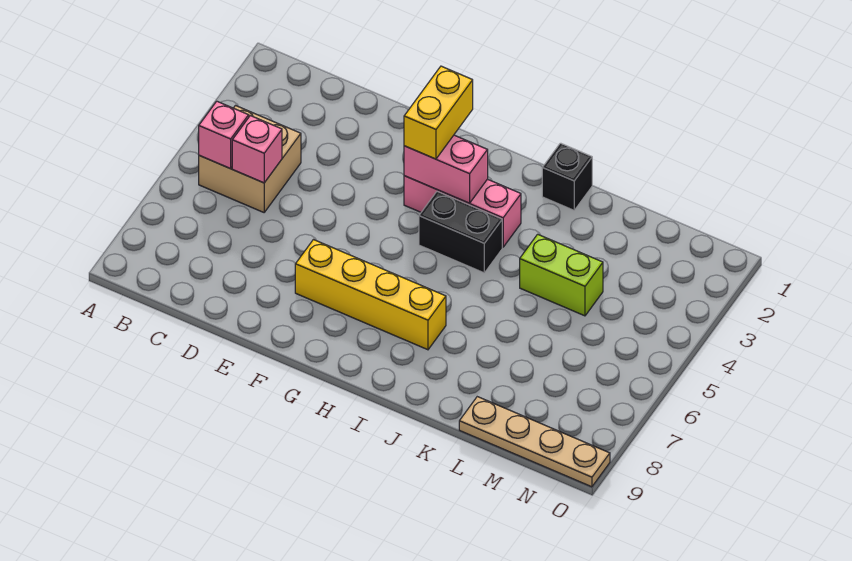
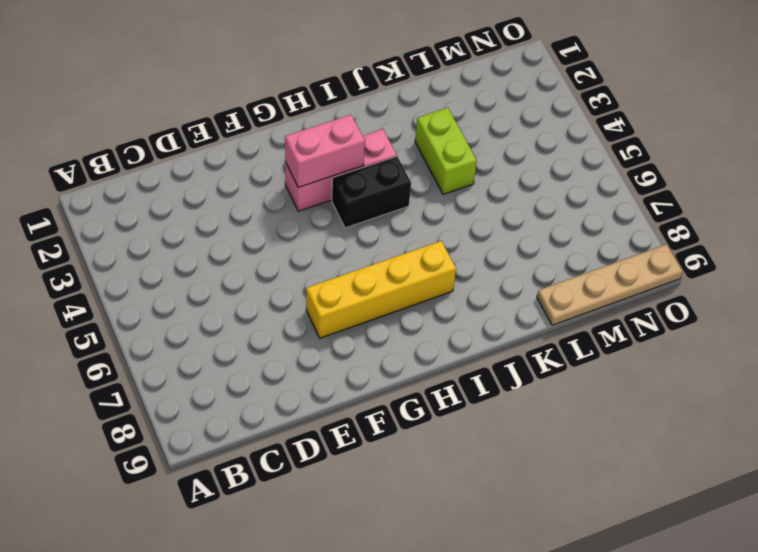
lime brick K3:K4 level 1 -> lime brick K4:L4 level 1
none -> tan brick B4:C5 level 1
none -> black brick J1 level 1

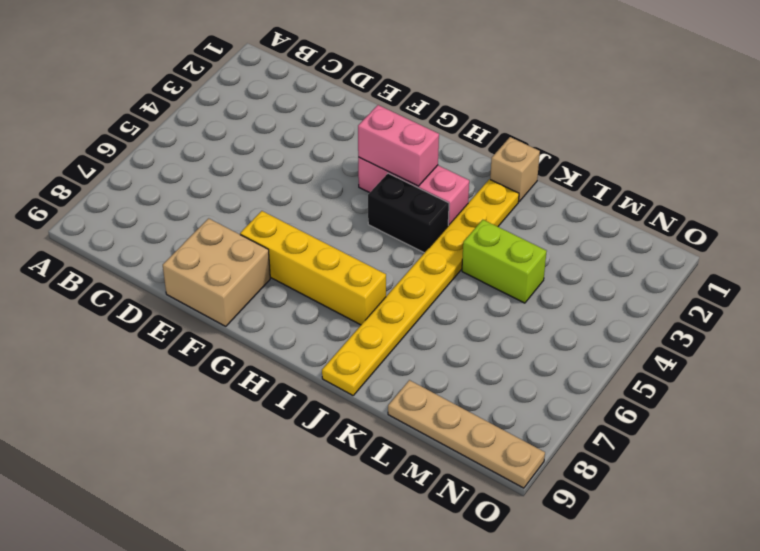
tan brick E8:F9 level 1 -> tan brick B4:C5 level 1
tan brick J1 level 1 -> black brick J1 level 1
yellow plate J2:J9 level 1 -> none
none -> pink brick B5 level 2
none -> pink brick C5 level 2

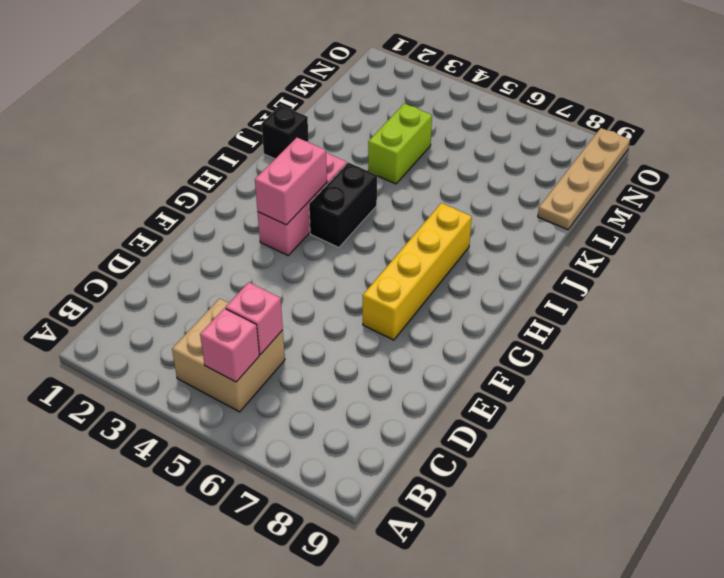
none -> yellow brick G2:G3 level 3

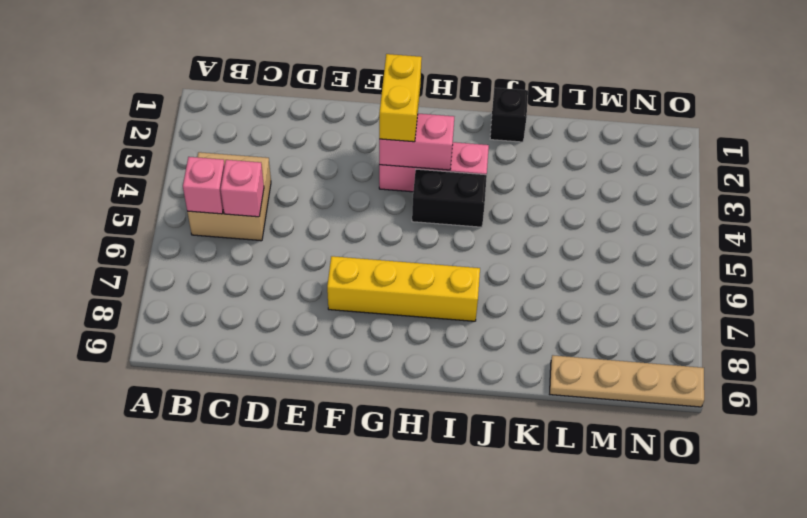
none -> lime brick K4:L4 level 1

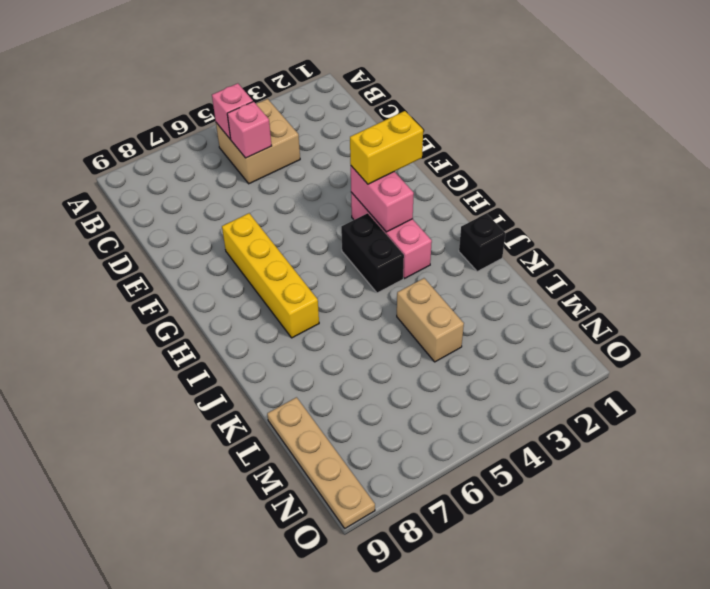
tan brick K4:L4 level 1 -> lime brick K4:L4 level 1

